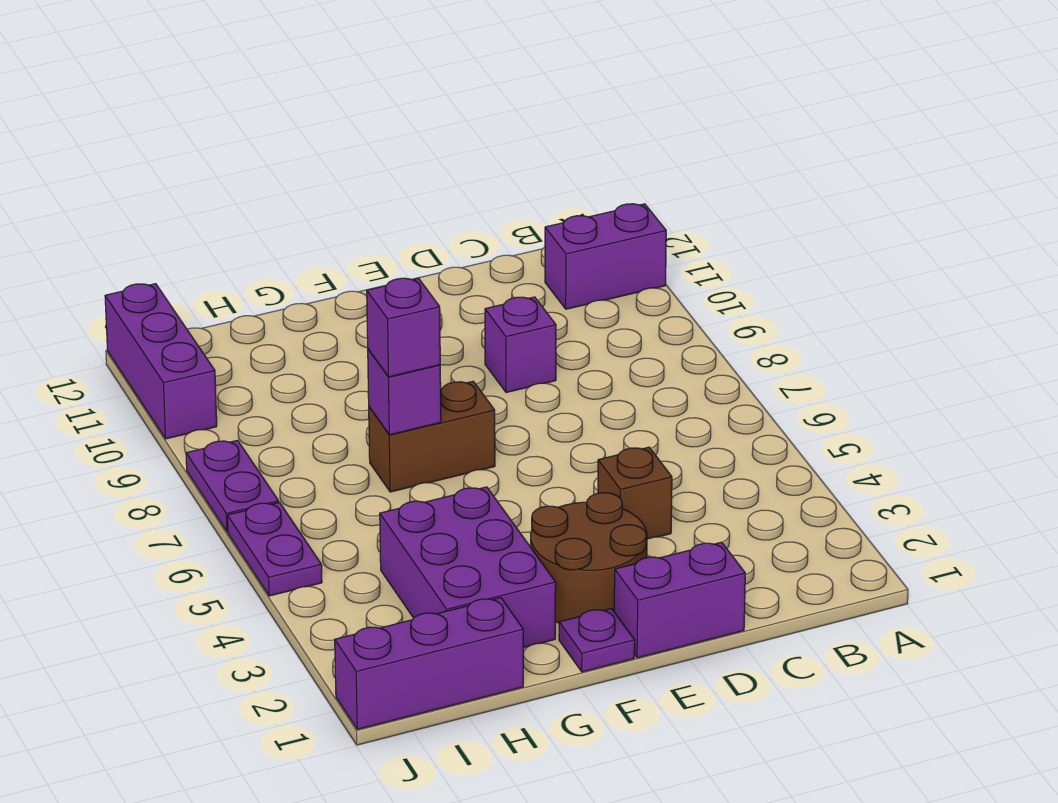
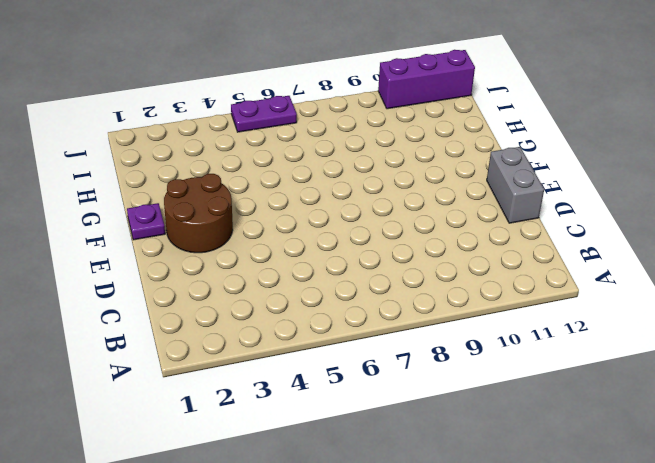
grey brick D12:E12 level 1 -> none
none -> purple brick A11:B11 level 1
none -> purple brick D1:E1 level 1
none -> brown brick D4 level 1

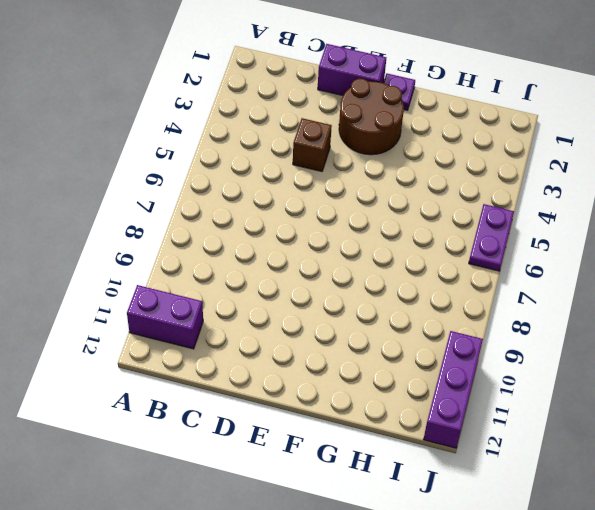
none -> purple brick D9 level 1
none -> brown brick F7:G7 level 1
none -> purple brick G2:H4 level 1

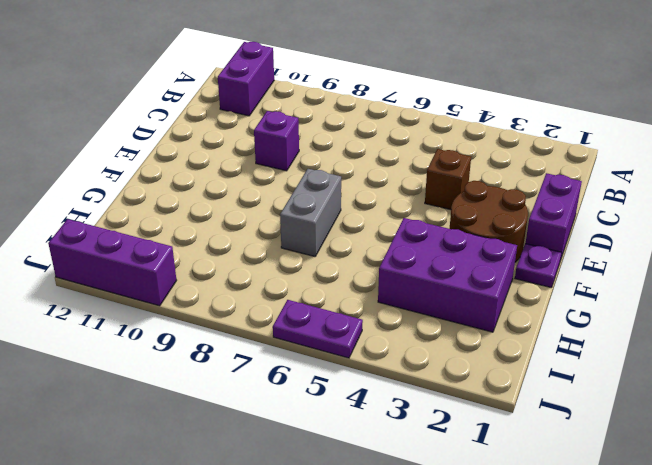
grey brick F7:G7 level 1 -> brown brick F7:G7 level 1
none -> purple brick H1:J1 level 1
none -> purple plate J7:J8 level 1
none -> purple brick G7 level 2

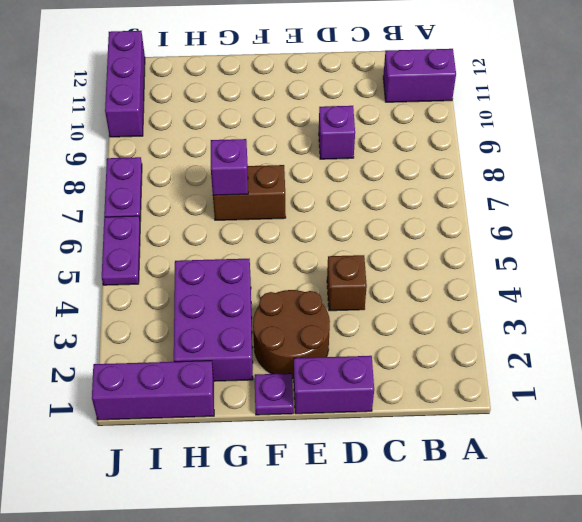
none -> purple brick G7 level 3

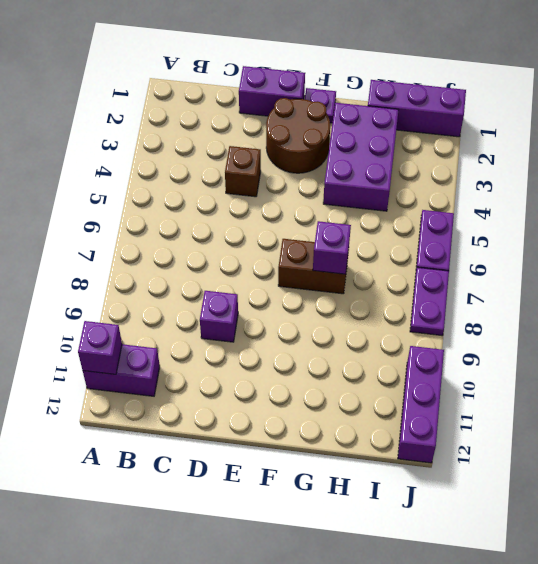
purple brick A11 level 2 -> purple brick G7 level 3

